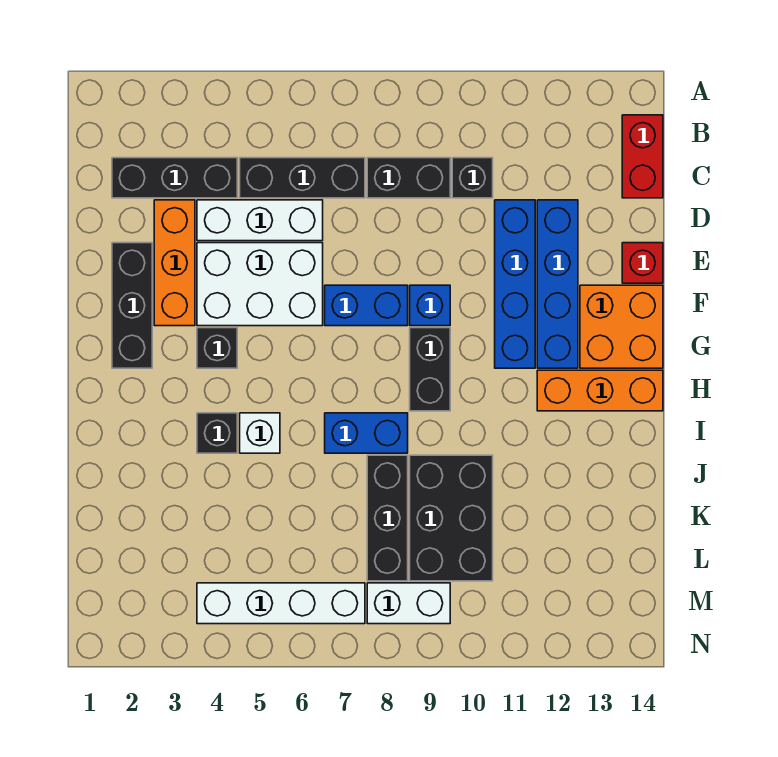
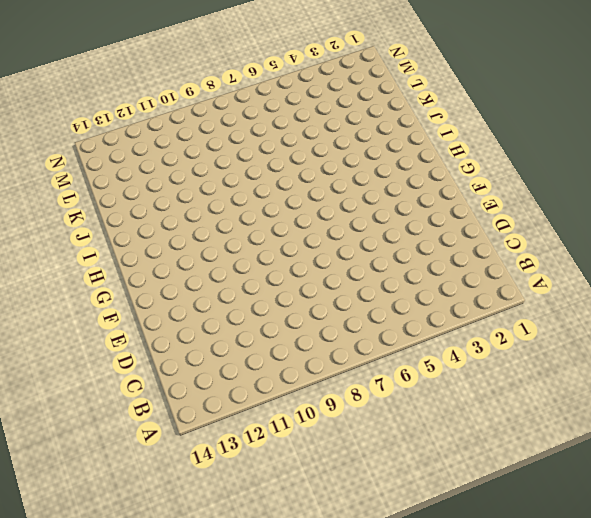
none -> red brick B14:C14 level 1
none -> black brick C2:C4 level 1
none -> black brick C5:C7 level 1

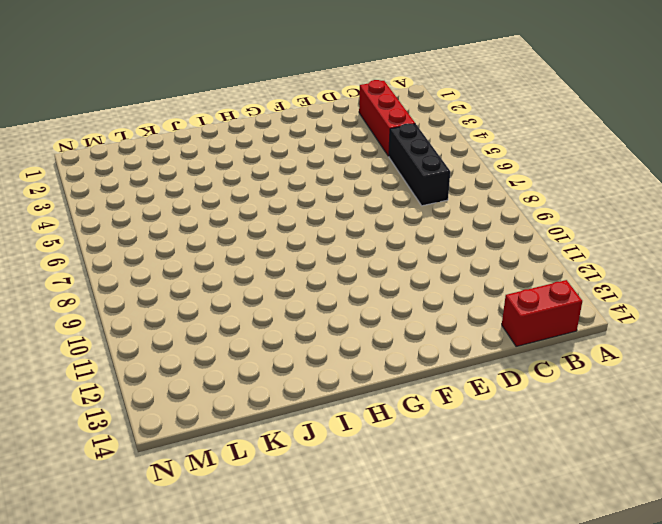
red brick C2:C4 level 1 -> black brick C2:C4 level 1
none -> black brick C8:C9 level 1
none -> black brick C10 level 1
none -> orange brick D3:F3 level 1

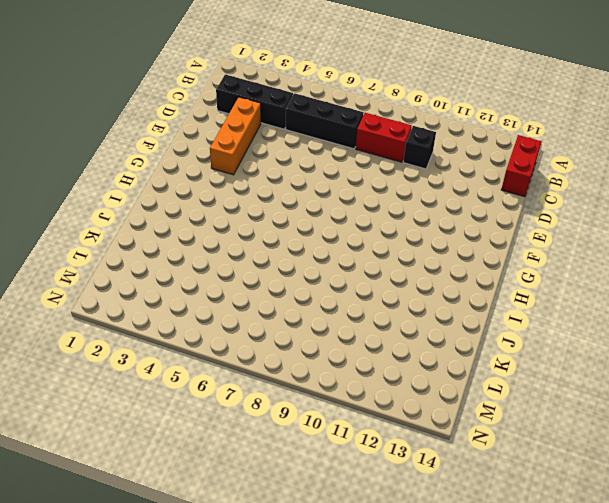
red brick C8:C9 level 1 -> black brick C8:C9 level 1
none -> white brick D4:D6 level 1
none -> blue brick D11:G11 level 1
none -> blue brick D12:G12 level 1

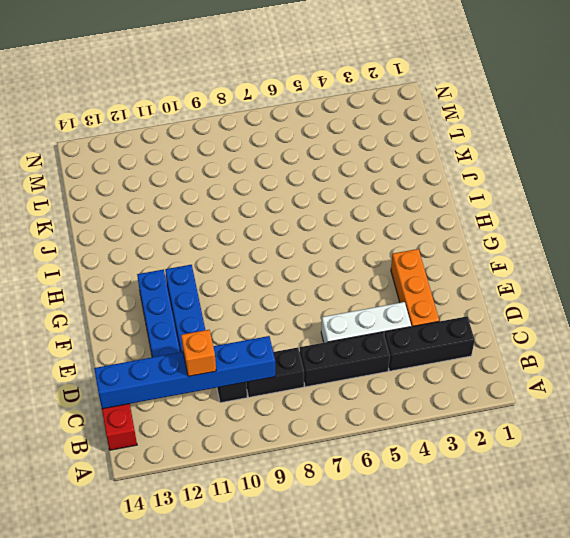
blue brick C9:C14 level 2 -> none
orange brick C11 level 3 -> none
none -> black brick E2:G2 level 1
none -> white brick E4:F6 level 1
none -> red brick E14 level 1

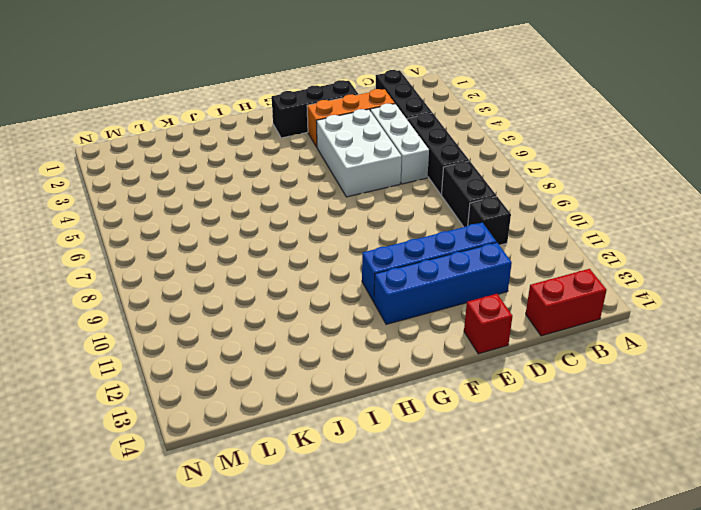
none -> blue brick F7:F8 level 1
none -> blue brick F9 level 1
none -> orange brick F13:G14 level 1

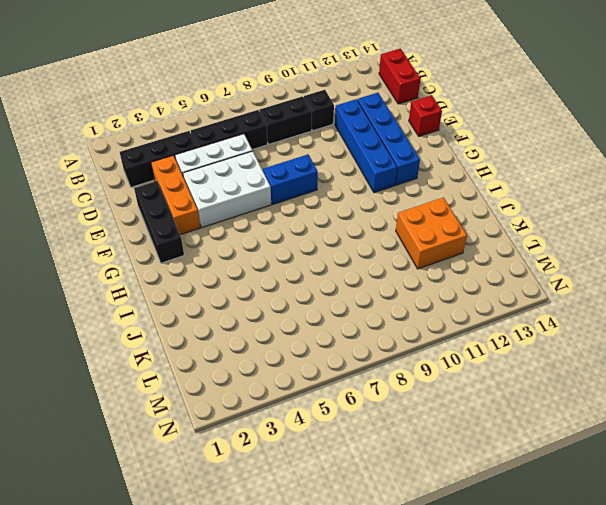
orange brick J11:K12 level 1 -> orange brick F13:G14 level 1
none -> blue brick F9 level 1
none -> black brick G4 level 1
none -> black brick G9:H9 level 1

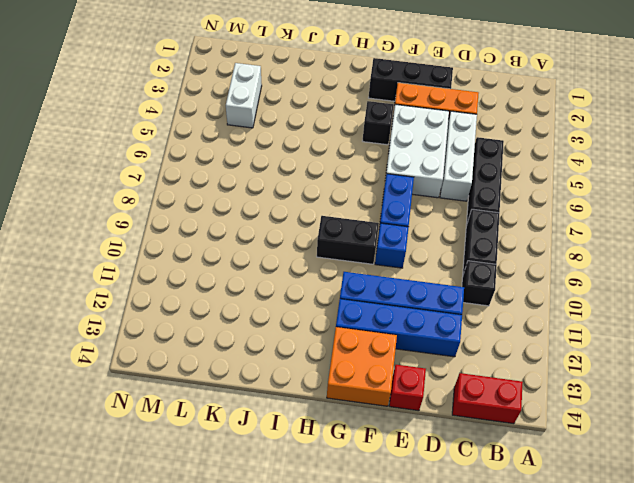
white brick L3:L4 level 1 -> white brick M8:M9 level 1
none -> black brick C2:C4 level 1
none -> orange brick H12:H14 level 1
none -> black brick I4 level 1

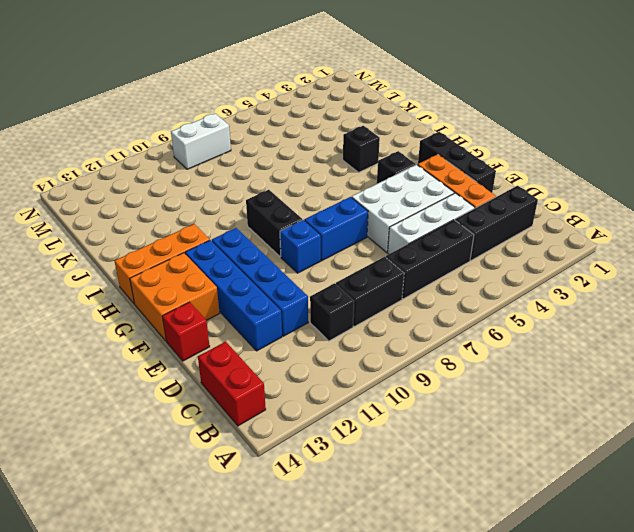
none -> white brick I5 level 1
none -> blue brick I7:I8 level 1
none -> black brick J8:L8 level 1

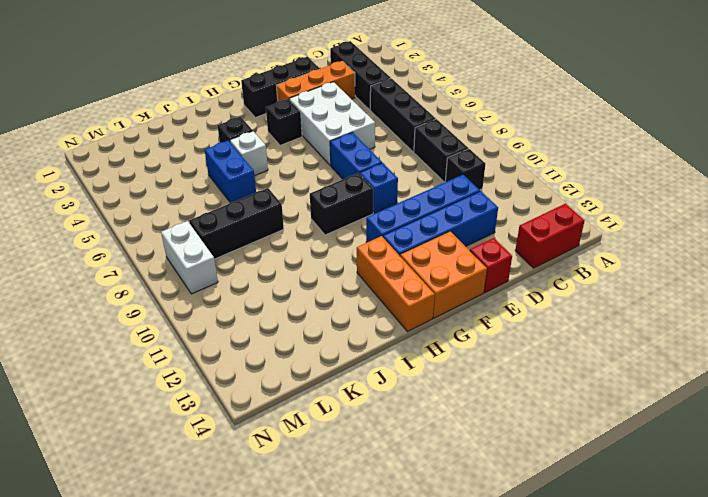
blue brick J5:J6 level 1 -> blue brick I7:I8 level 1
none -> white brick D4:D6 level 1
none -> black brick J9:L10 level 1
none -> white brick M4:M7 level 1

